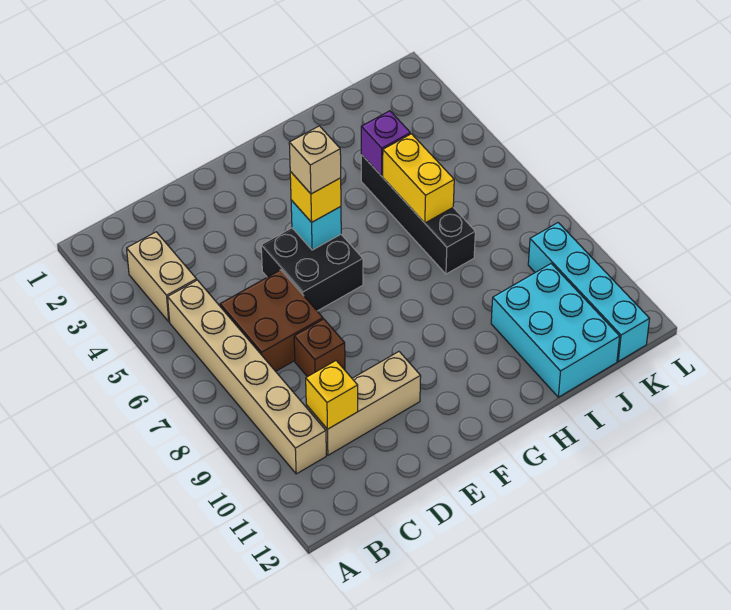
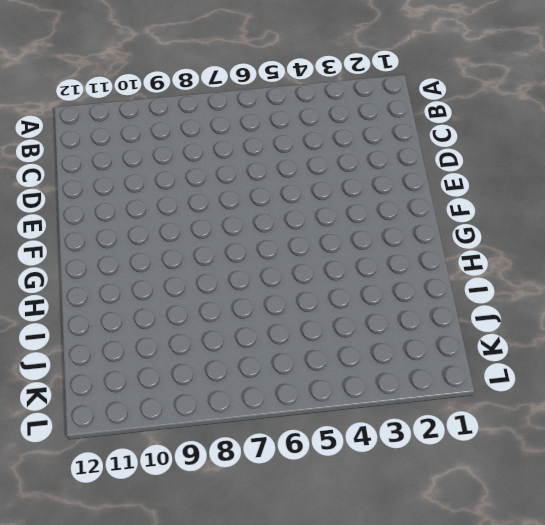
none -> tan brick B3:B4 level 1
none -> tan brick B5:B10 level 1
none -> brown brick C6:D7 level 1

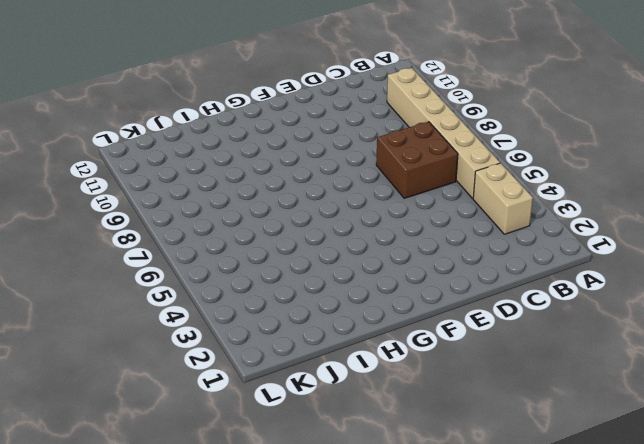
none -> tan brick C10:E10 level 1
none -> brown brick D8 level 1
none -> black brick E5:F6 level 1

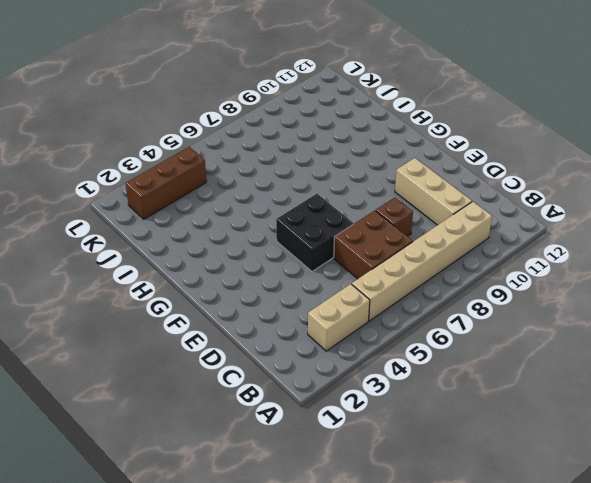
brown brick K2:K4 level 1 -> none
none -> black brick I4:I7 level 1
none -> cyan brick I10:J12 level 1
none -> cyan brick K9:K12 level 1

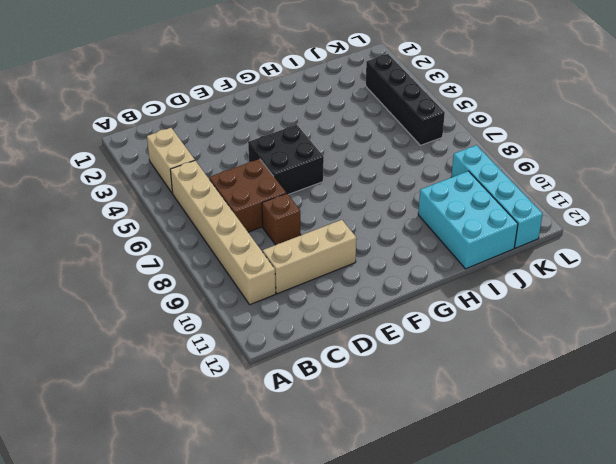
black brick K3:K6 level 1 -> black brick I4:I7 level 1
none -> yellow brick C10 level 2
none -> cyan brick F5 level 2
none -> purple brick I4 level 2

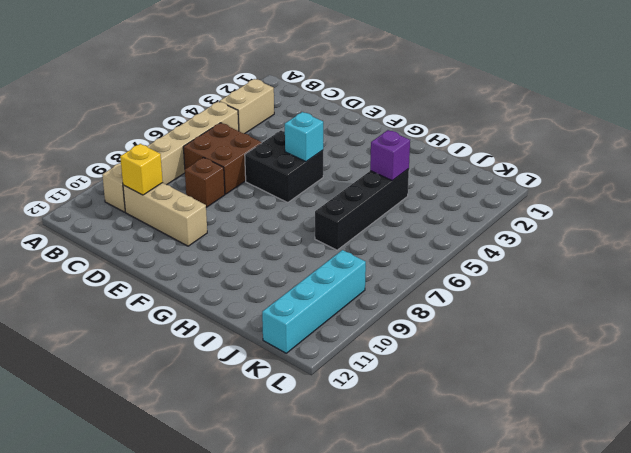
none -> cyan brick I10:J12 level 1
none -> yellow brick I5:I6 level 2
none -> yellow brick F5 level 3

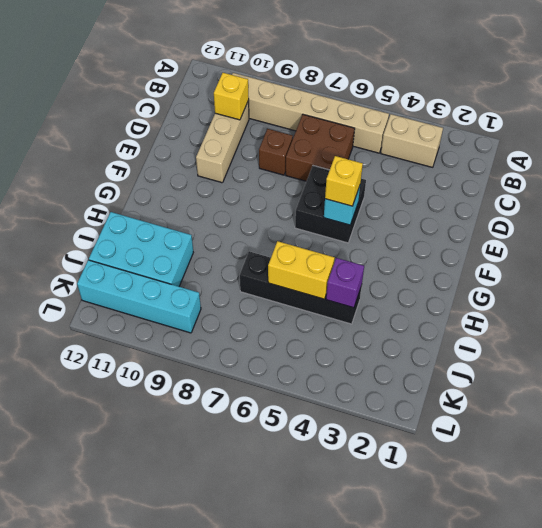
none -> tan brick F5 level 4

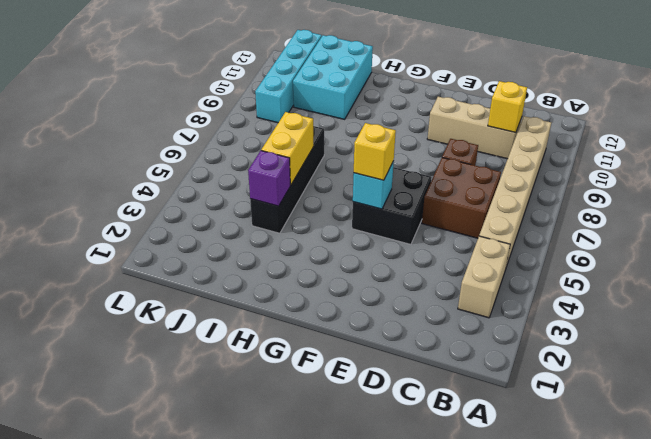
none -> tan brick F5 level 4

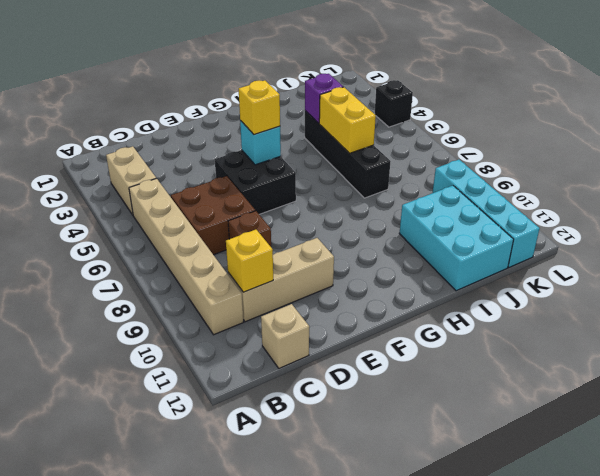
tan brick C12 level 1 -> tan brick F5 level 4
black brick L4 level 1 -> none

